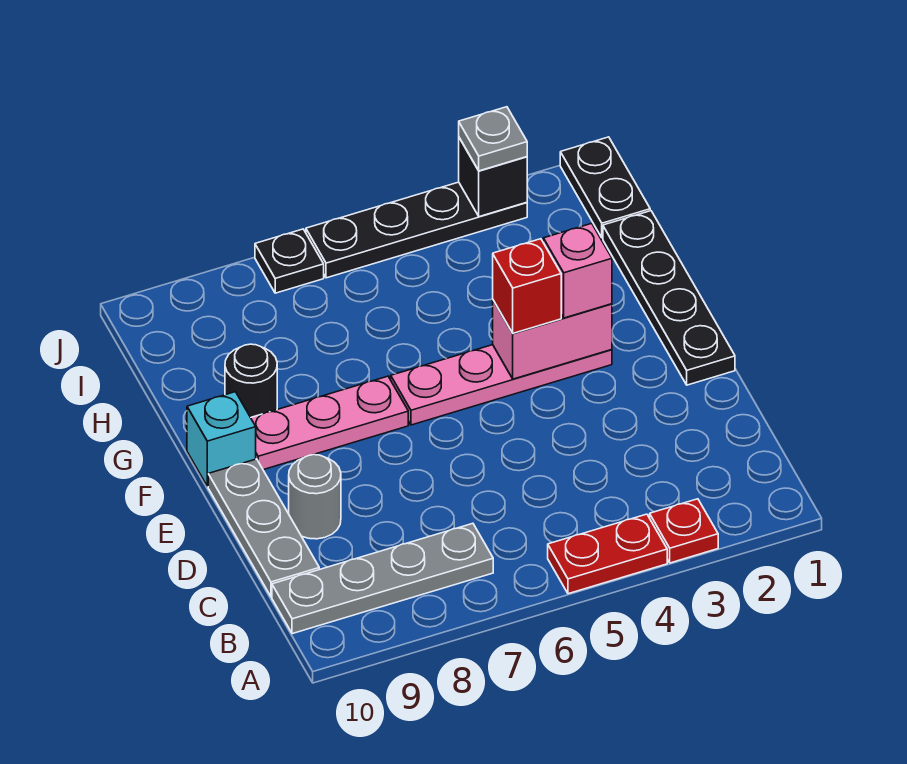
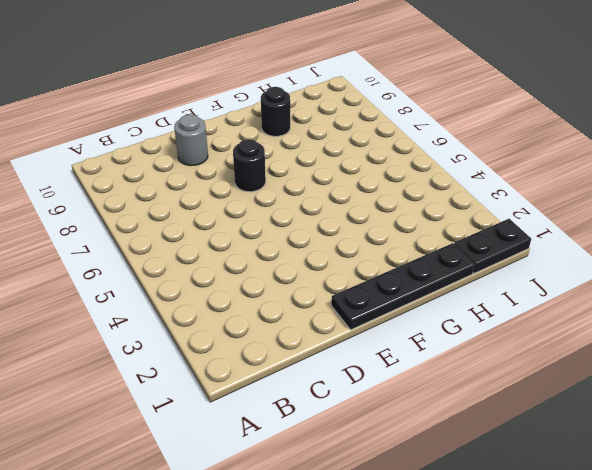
black round brick E7 level 1 -> none
none -> red plate A3 level 1
none -> red plate A4:A5 level 1
none -> grey plate B7:B10 level 1

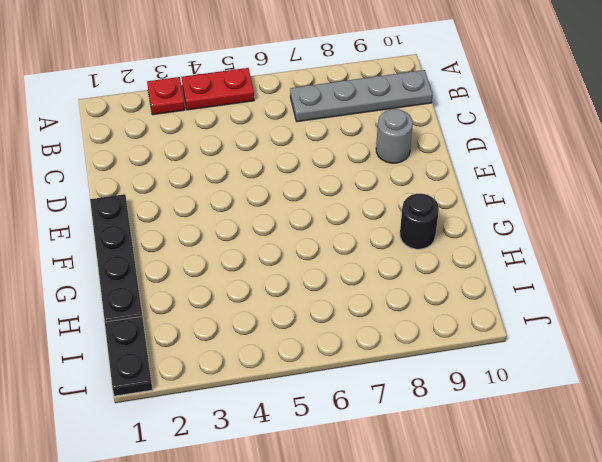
none -> grey plate C10:E10 level 1
none -> pink plate F3:F6 level 1
none -> pink plate F7:F9 level 1

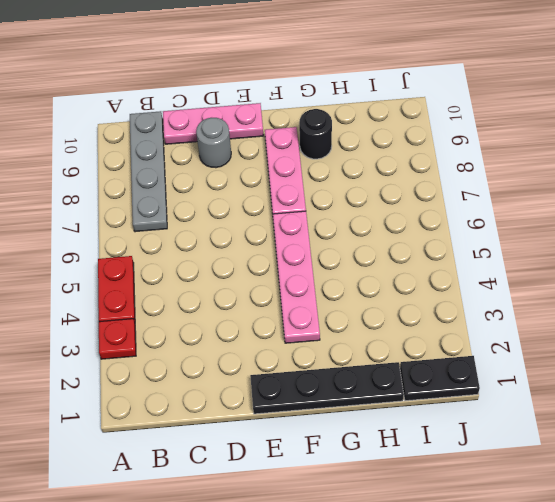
pink plate C10:E10 level 1 -> grey plate C10:E10 level 1
none -> cyan brick F10 level 1
none -> black plate J3:J6 level 1
none -> black plate J7 level 1

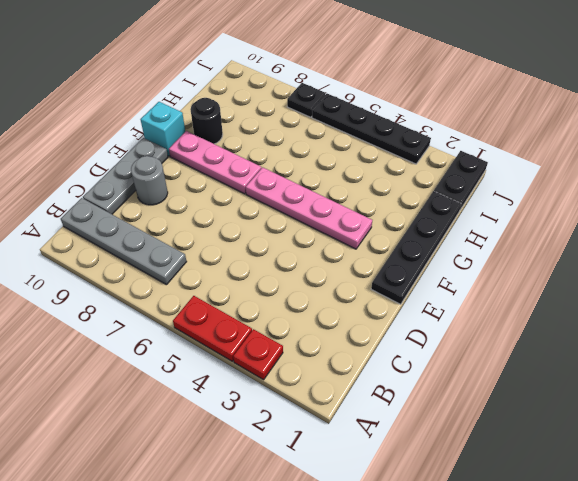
none -> pink brick F3:F4 level 2
none -> black brick J3 level 2
none -> pink brick F3 level 3

